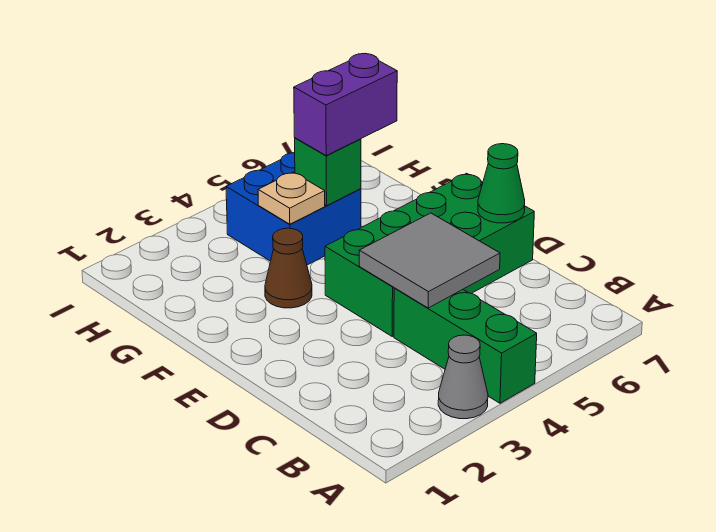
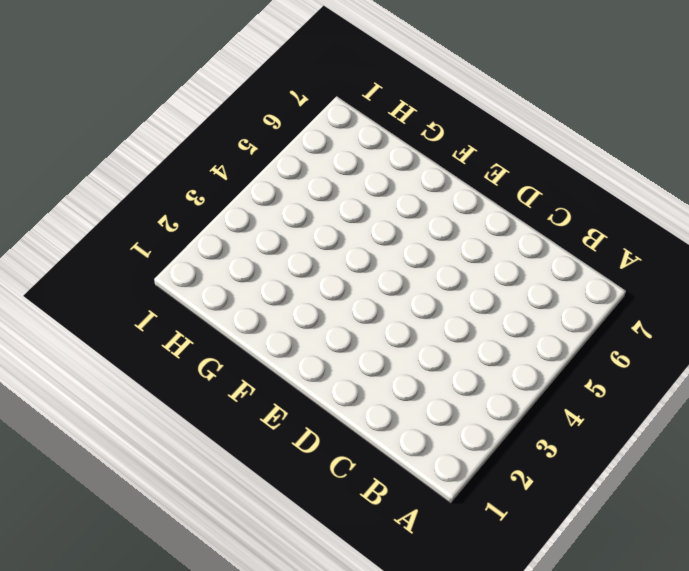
none -> grey cone A3 level 1
none -> green brick A4:C4 level 1

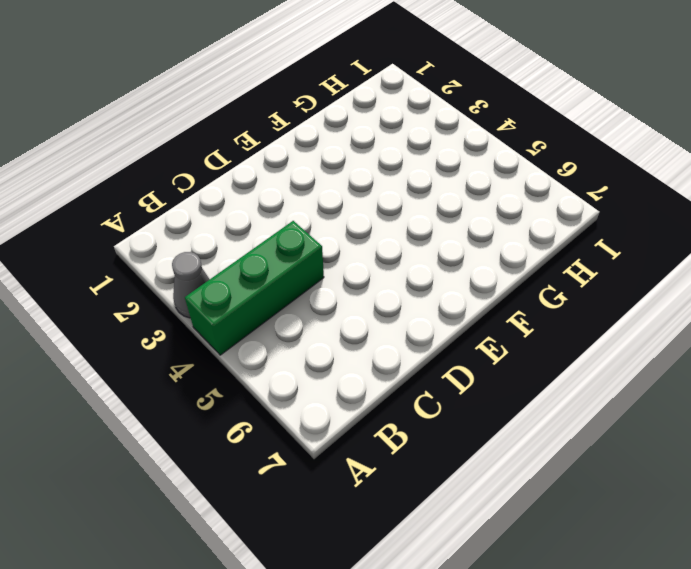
none -> green brick D4:E7 level 1
none -> brown cone F3 level 1

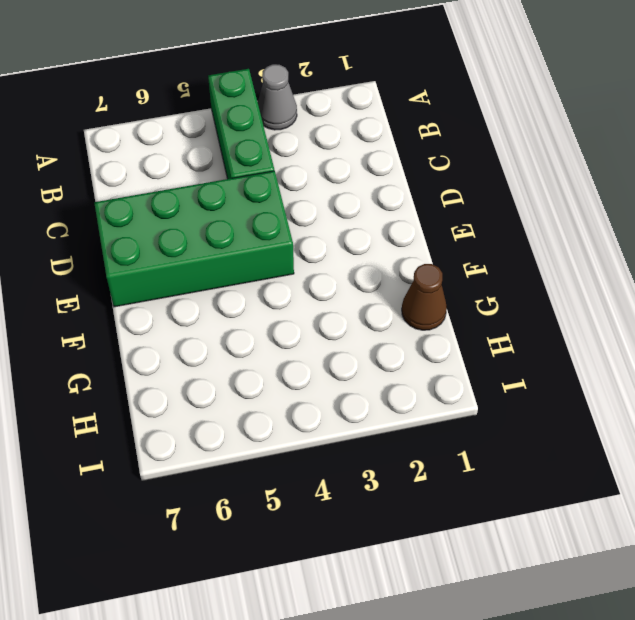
brown cone G1 level 1 -> brown cone F3 level 1
none -> blue brick G4:H5 level 1
none -> grey tile C4:D5 level 2

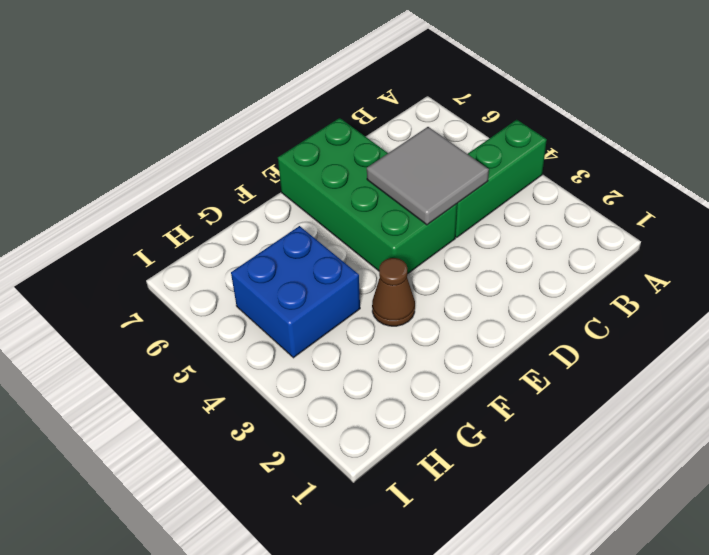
none -> grey cone A3 level 1
none -> green cone D7 level 2

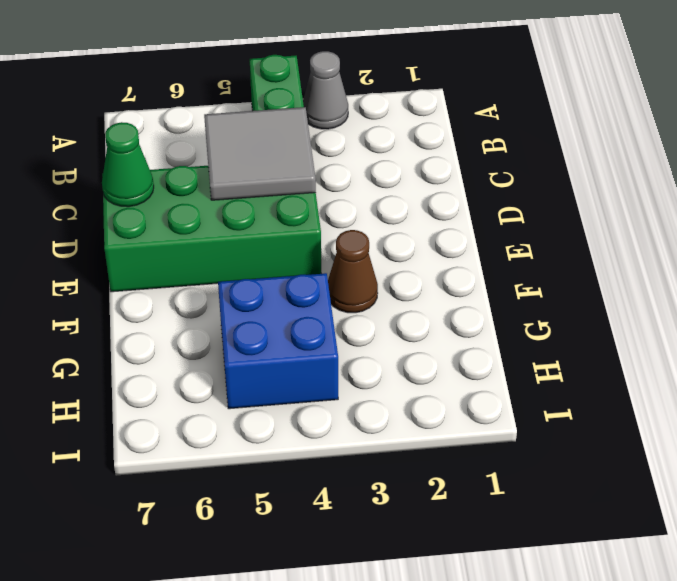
none -> tan plate G4 level 2
none -> green brick G5 level 2

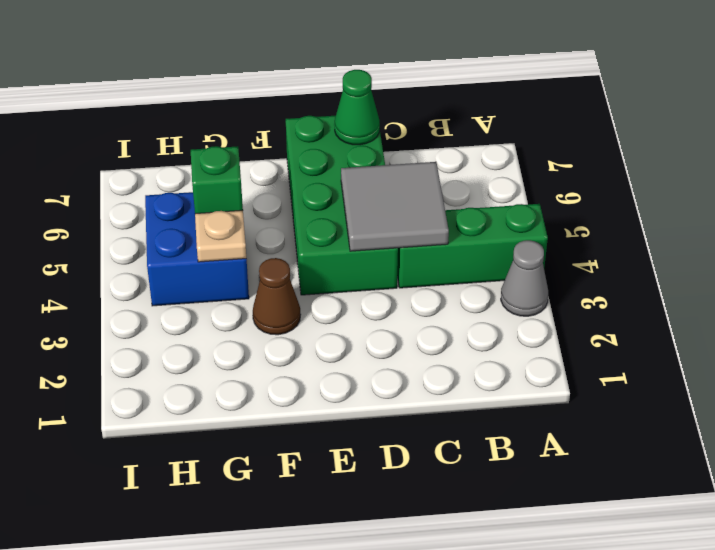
none -> purple brick G5:G6 level 3

